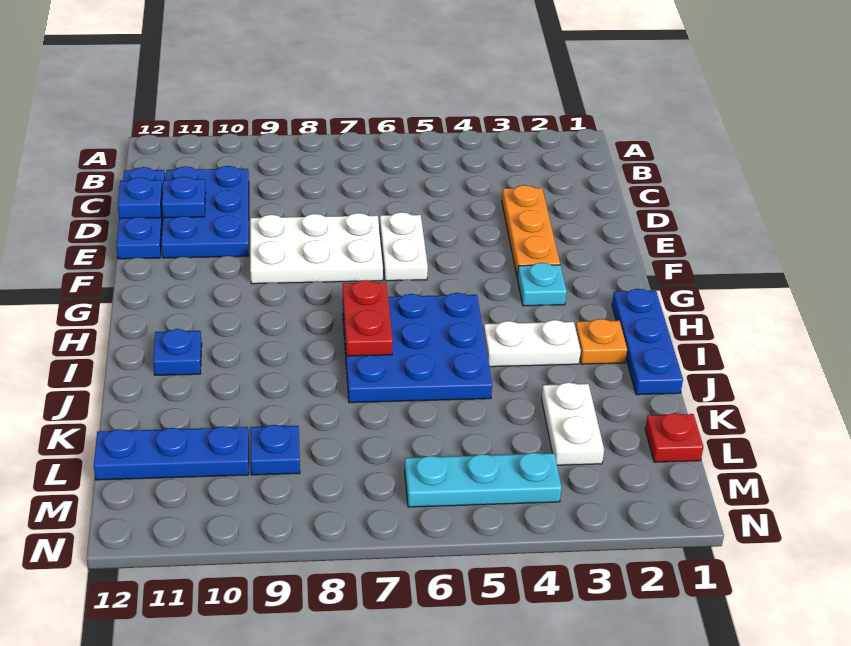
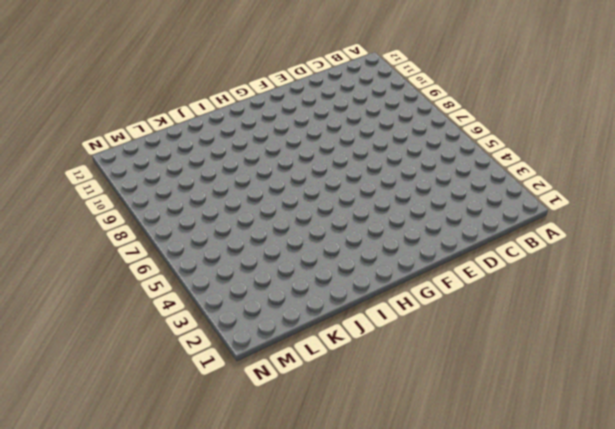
none -> blue plate C10:E11 level 1
none -> blue plate C12:E12 level 1
none -> orange plate D3:F3 level 1

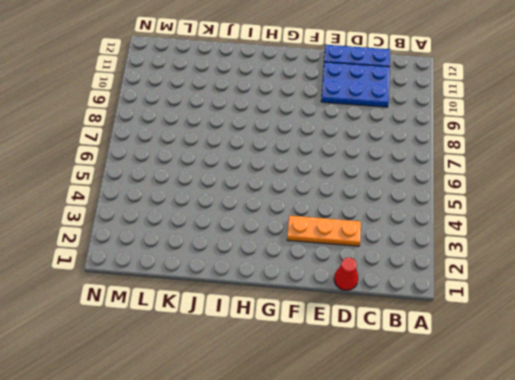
red cone D1 level 1 -> none
none -> white plate E6:F6 level 1
none -> white plate E7:F9 level 1
none -> cyan plate G3 level 1

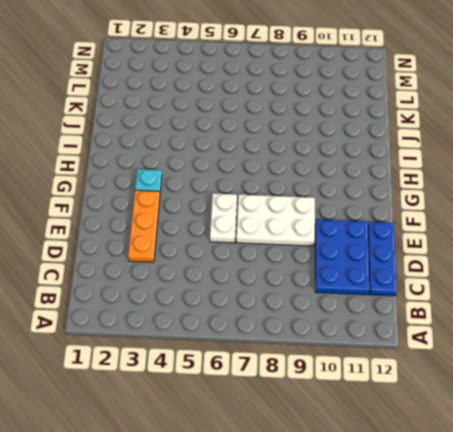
none -> blue plate H1:J1 level 1
none -> blue plate H5:J7 level 1
none -> orange plate I2 level 1

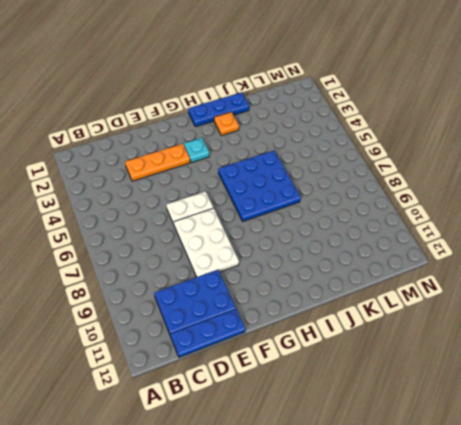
none -> white plate I3:I4 level 1
none -> blue plate I11 level 1
none -> white plate K3:L3 level 1

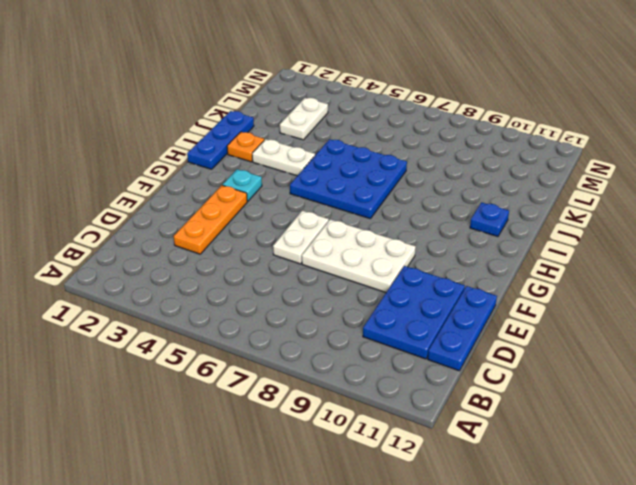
none -> red plate L1 level 1
none -> blue plate L9 level 1
none -> blue plate L10:L12 level 1

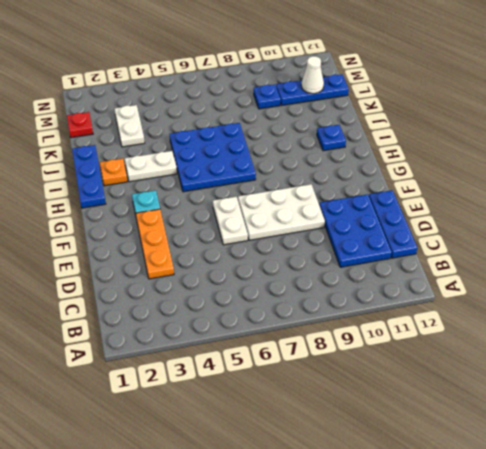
white cone L11 level 2 -> none
none -> cyan plate M4:M6 level 1
none -> blue plate D11 level 2
none -> blue plate D12 level 2

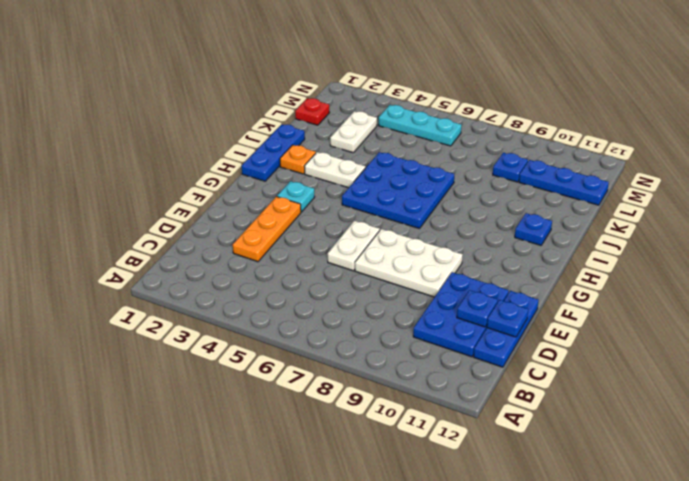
none -> red plate H7:I7 level 2

